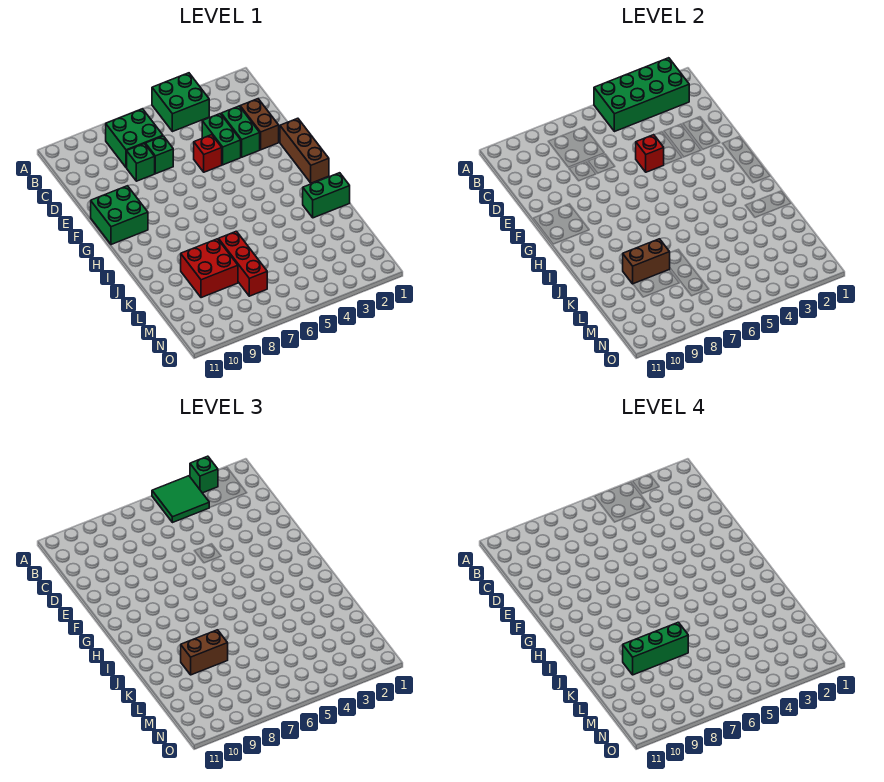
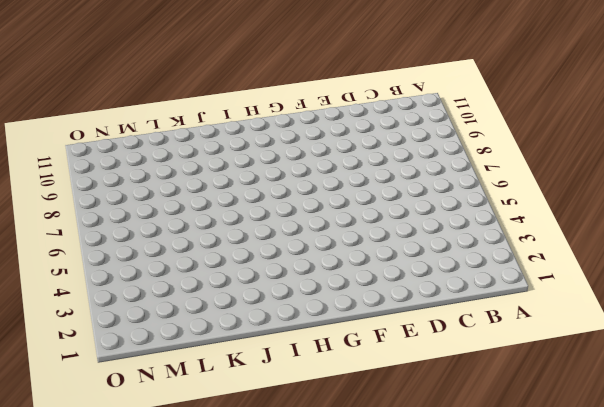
none -> green brick A4:B5 level 1
none -> green brick B7:C8 level 1
none -> brown brick D2:E2 level 1

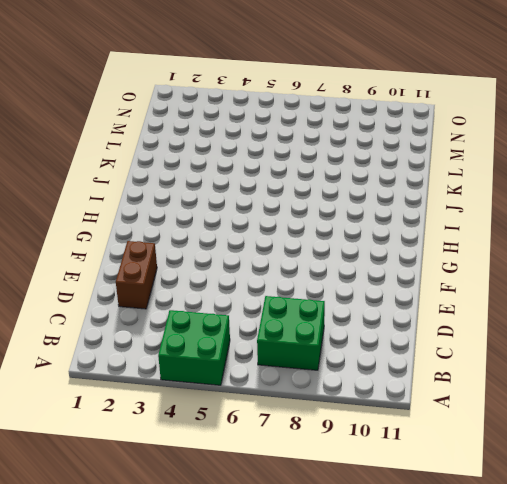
none -> green brick D3:E3 level 1
none -> green brick D4:E4 level 1
none -> green brick D7 level 1

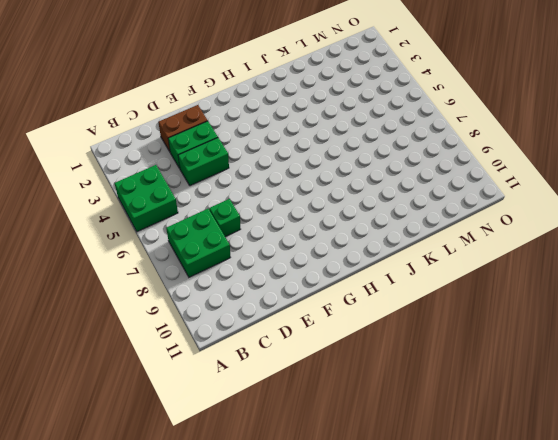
none -> green brick D8 level 1
none -> red brick E5 level 1
none -> brown brick F1:H1 level 1

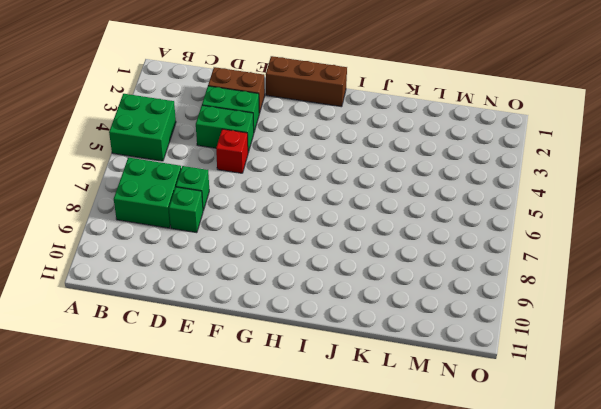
none -> green brick F10:G11 level 1
none -> green brick J1:J2 level 1
none -> red brick K7:M7 level 1

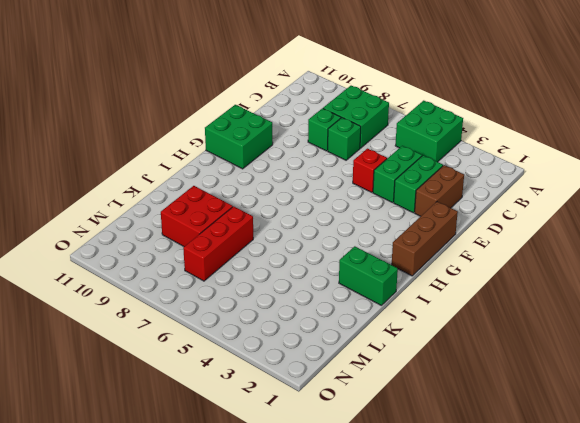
none -> green brick A2:B5 level 2
none -> red brick E5 level 2
none -> brown brick K8:K9 level 2

